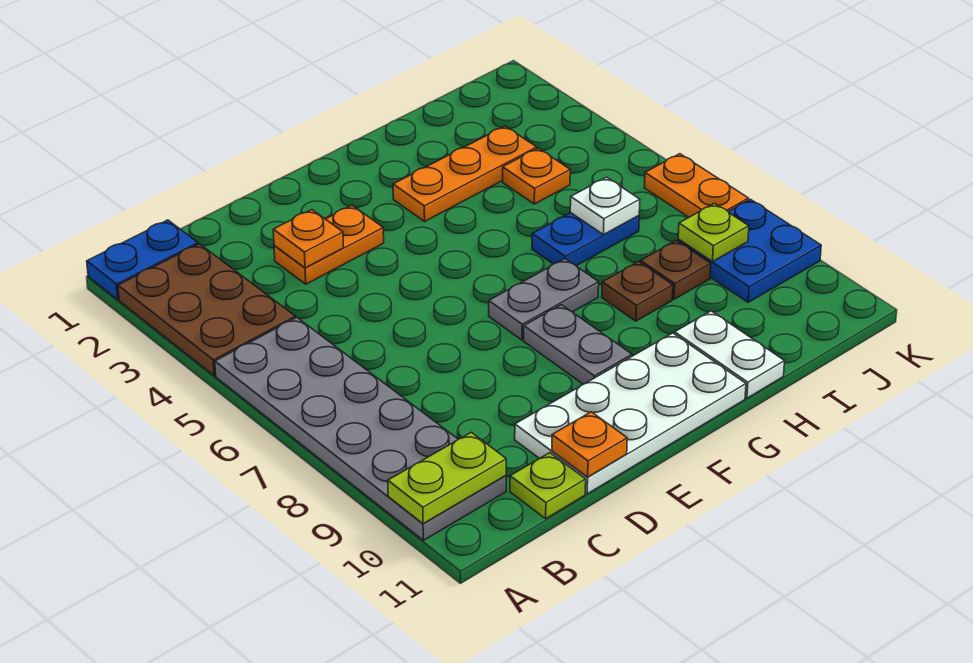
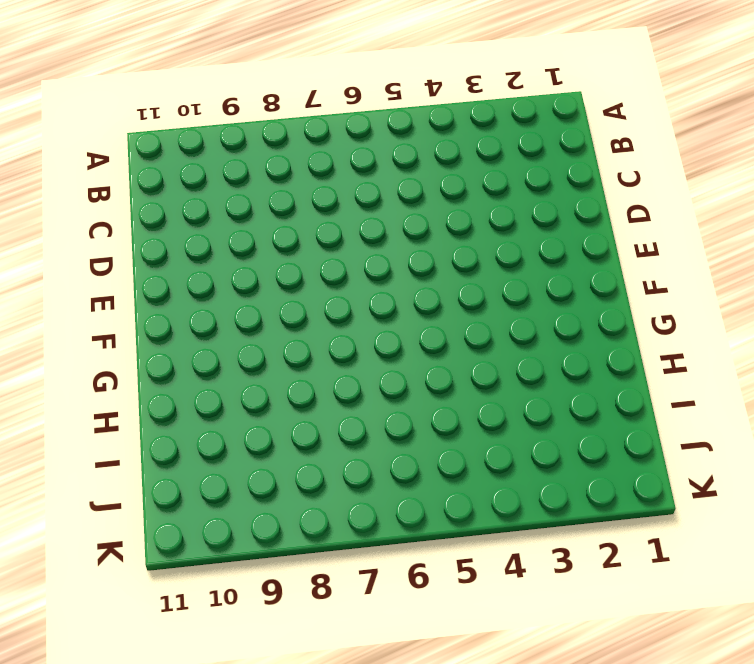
none -> blue plate A1:B1 level 1
none -> brown plate A2:B4 level 1
none -> grey plate A5:B10 level 1

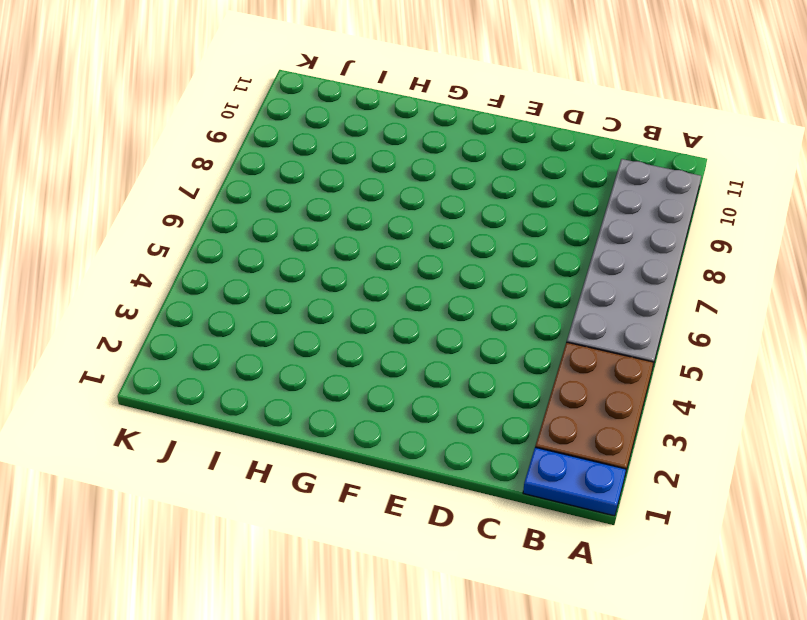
none -> lime plate C11 level 1
none -> orange plate D3:E3 level 1
none -> white plate D10:G11 level 1

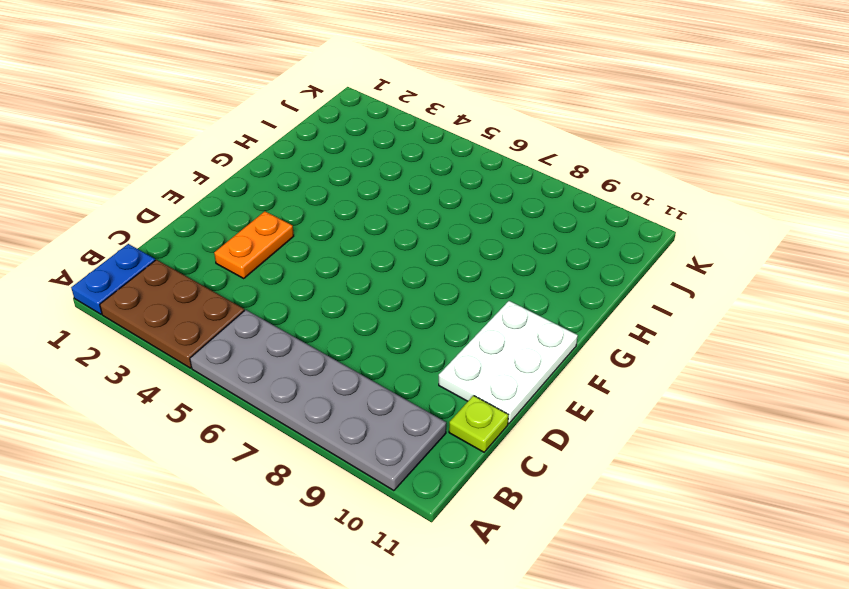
white plate D10:F11 level 1 -> white plate D10:G11 level 1
none -> grey plate F7:G7 level 1
none -> grey plate F8:F9 level 1
none -> orange plate G3:I3 level 1

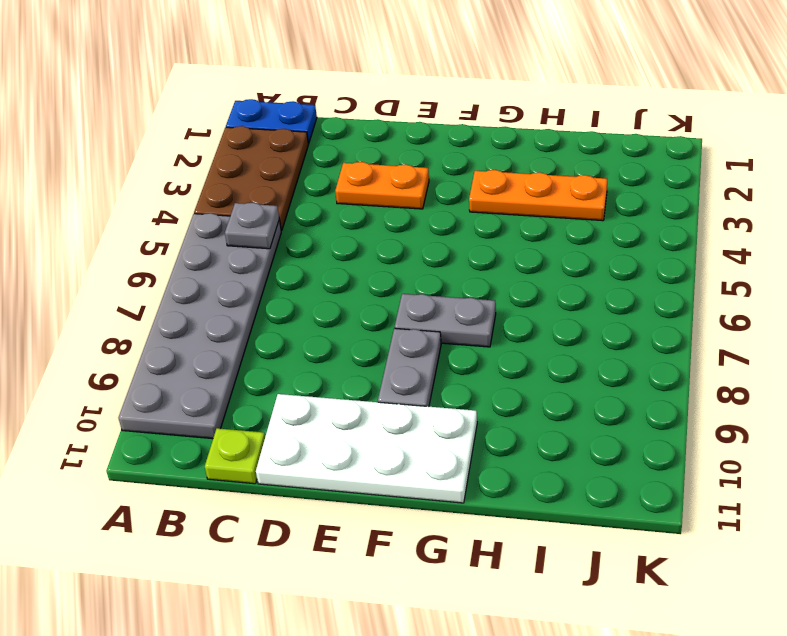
grey plate B5 level 2 -> none
none -> blue plate H6:I6 level 1
none -> brown plate H8 level 1
none -> white plate H10:H11 level 1

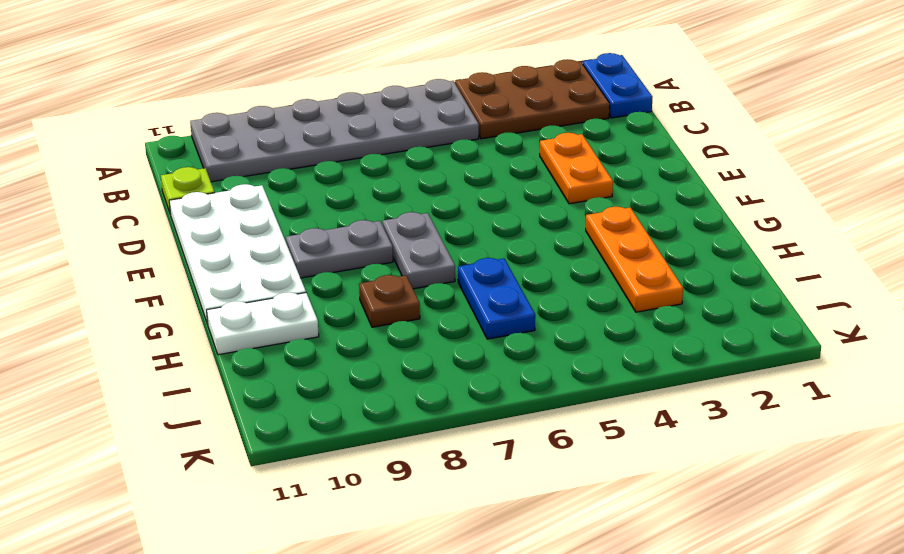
none -> orange plate I4 level 1
none -> brown plate I8 level 1
none -> blue plate J8:K9 level 1

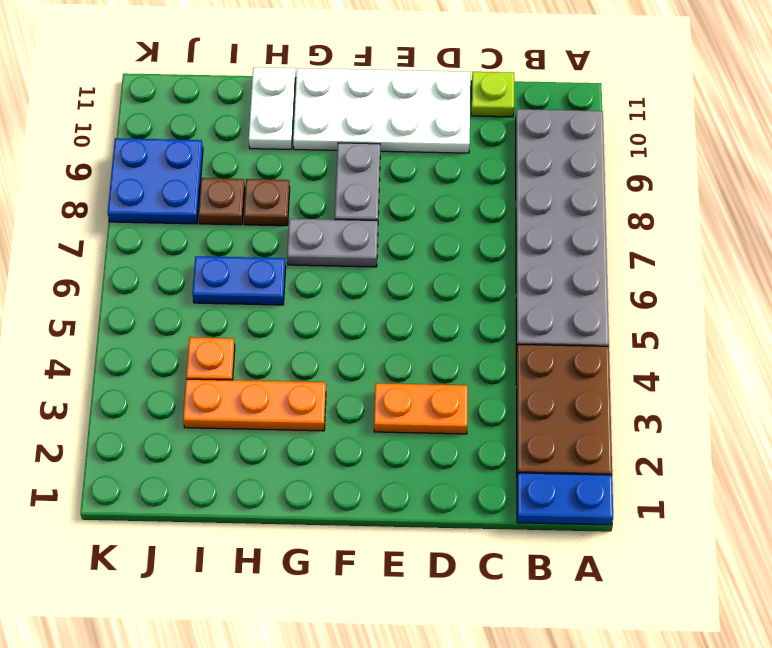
none -> orange plate K6:K7 level 1
none -> lime plate A10:B10 level 2
none -> orange plate D3 level 2

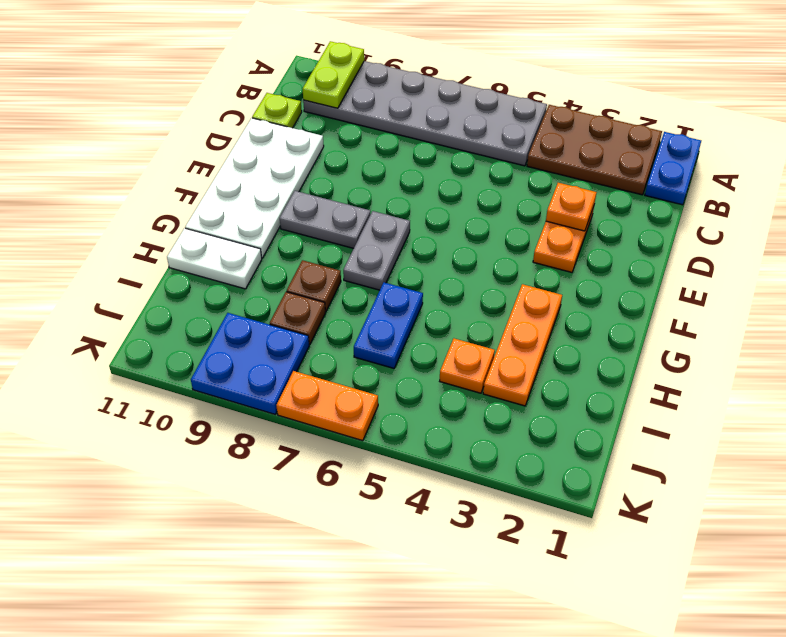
none -> orange plate D11 level 2
none -> white plate I6 level 2
none -> lime plate J8 level 2

